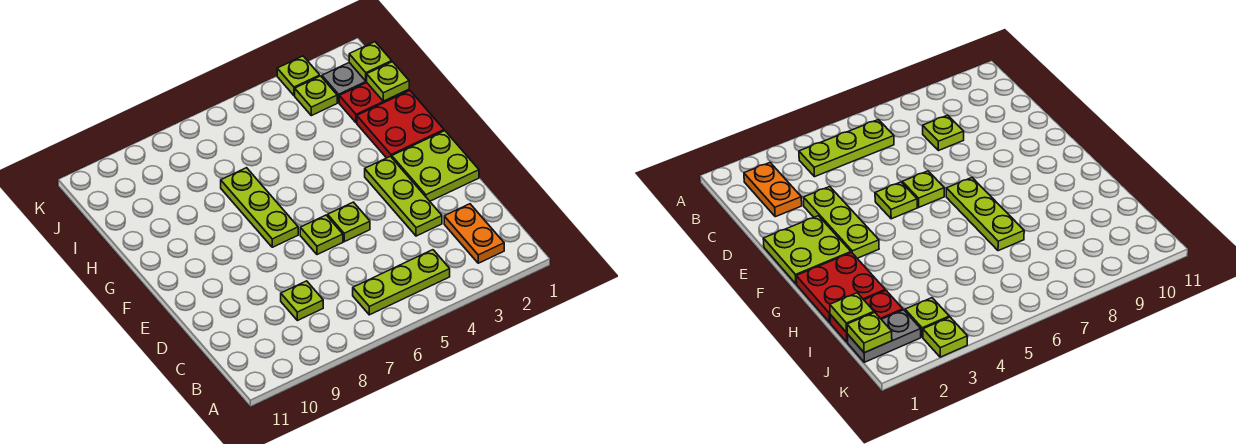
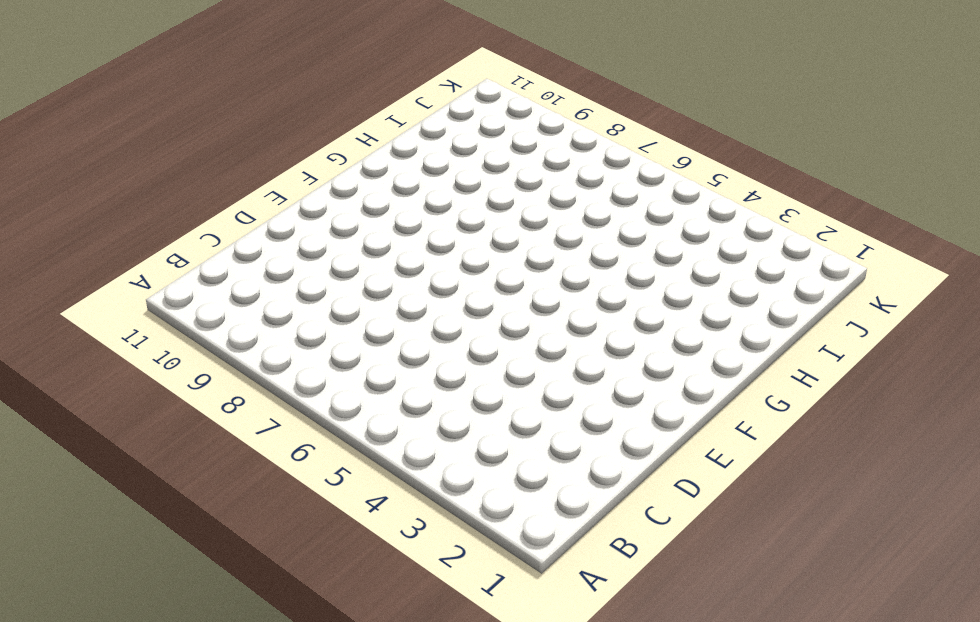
none -> orange plate B2:C2 level 1
none -> lime plate B4:B6 level 1
none -> lime plate C8 level 1

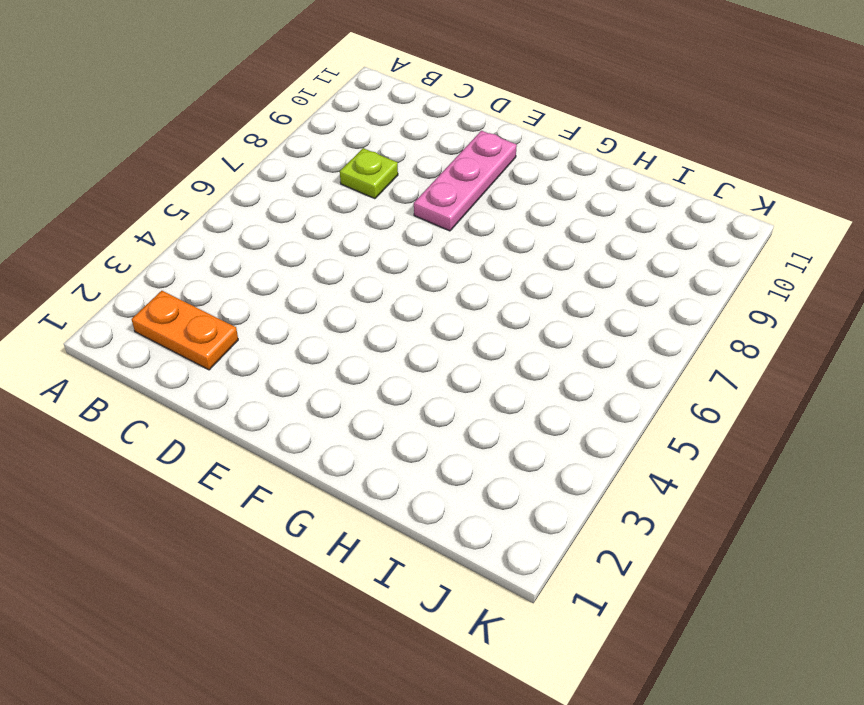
pink plate E8:E10 level 1 -> none
none -> lime plate B4:B6 level 1
none -> lime plate D3:F3 level 1
none -> lime plate E1:F2 level 1

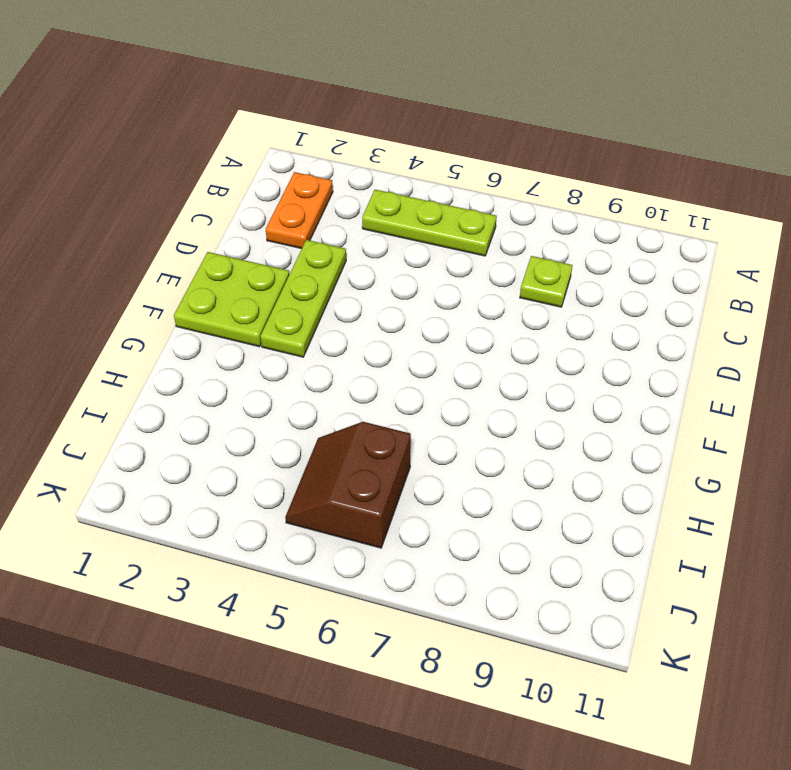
brown slope I5:J6 level 1 top 6 -> none
none -> lime plate E5 level 1
none -> lime plate E6 level 1
none -> lime plate F7:H7 level 1

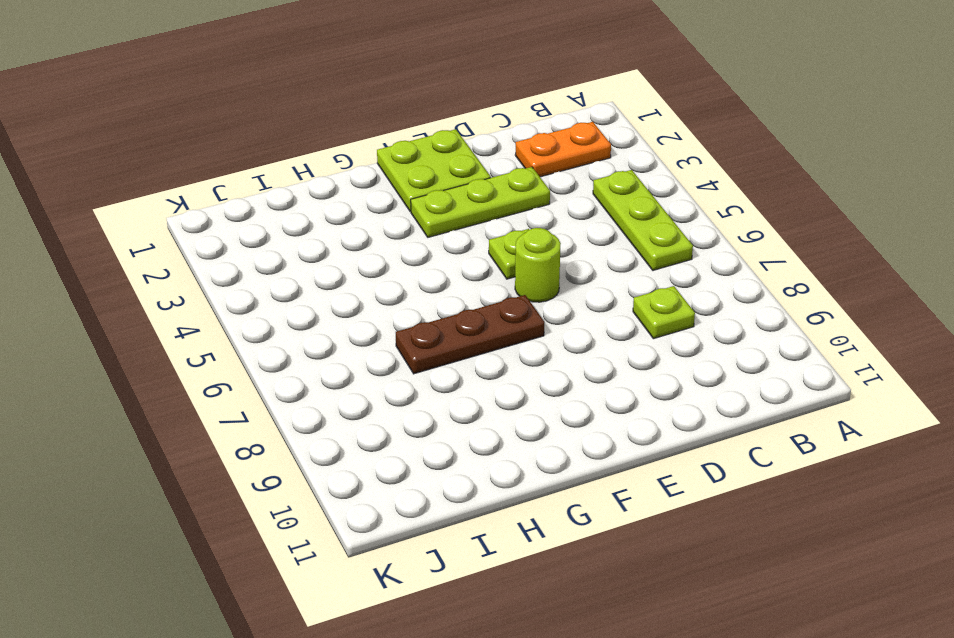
lime round brick E6 level 1 -> lime plate E6 level 1
brown plate F7:H7 level 1 -> lime plate F7:H7 level 1
none -> red plate G1:H2 level 1
none -> red plate I1:I2 level 1
none -> grey plate J1:J2 level 1

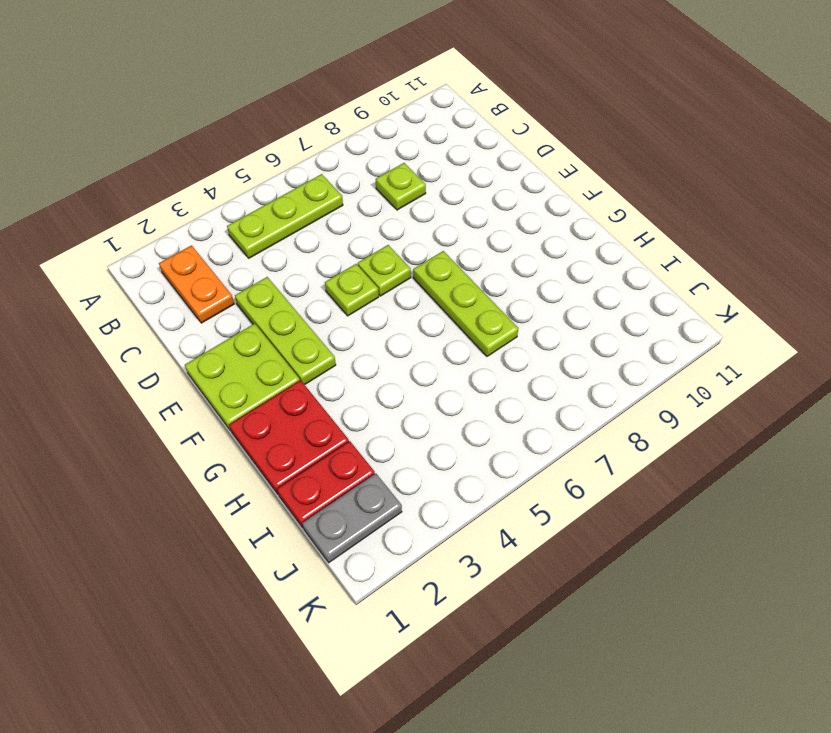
none -> lime plate J3 level 1
none -> lime plate K3 level 1
none -> lime plate I1 level 2

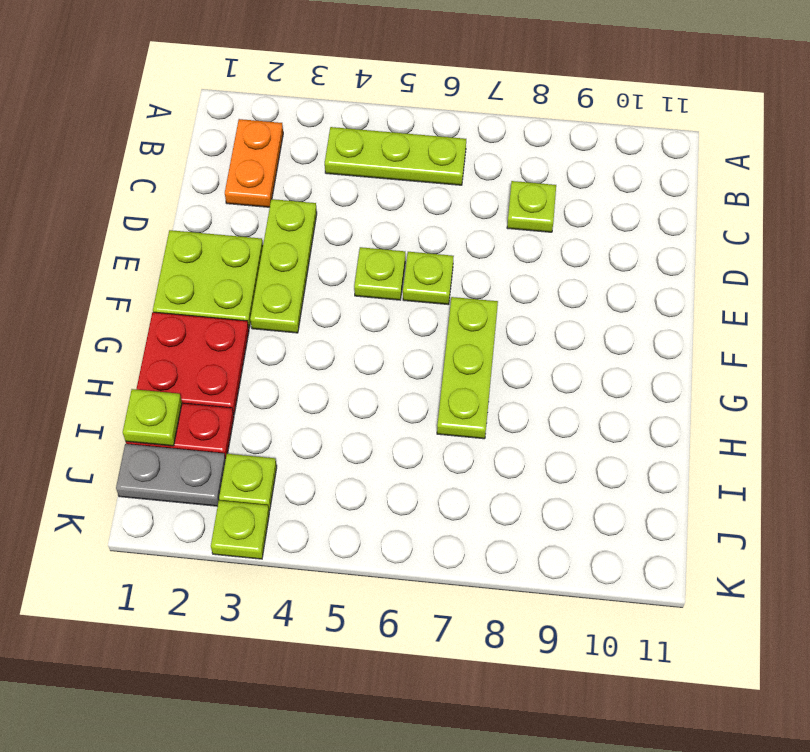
none -> lime plate J1 level 2

